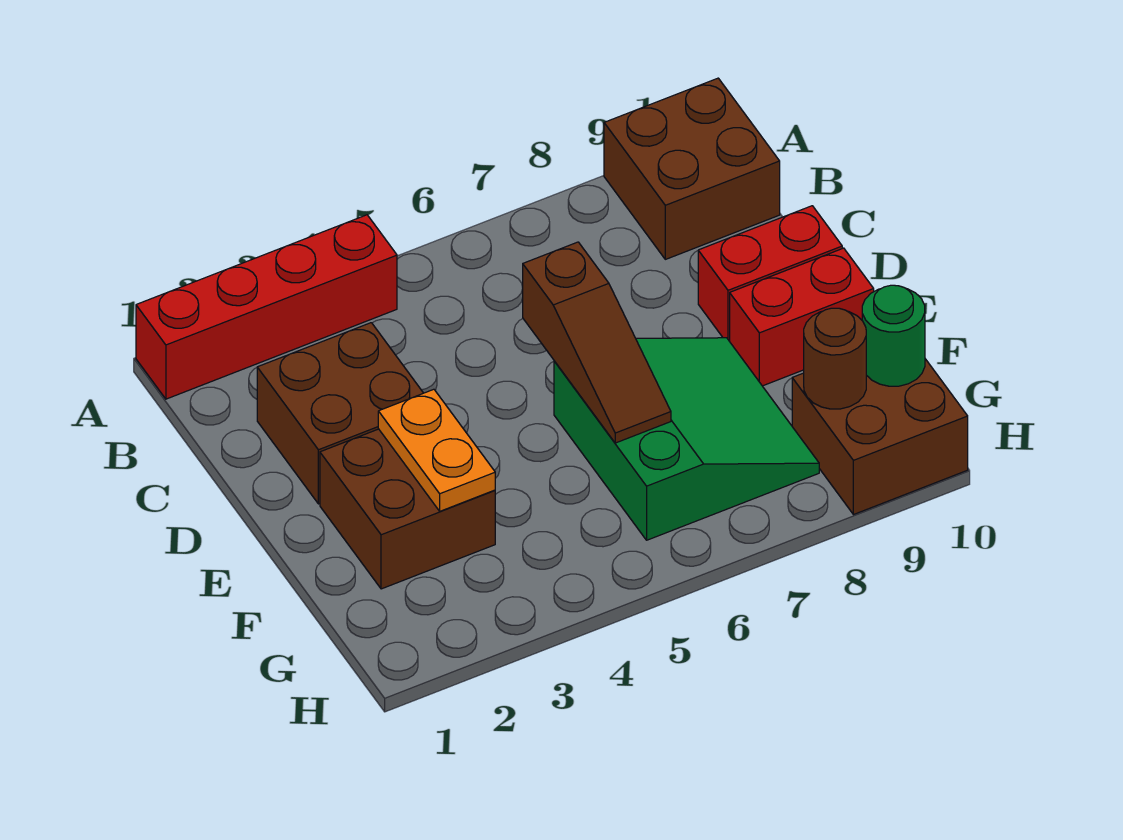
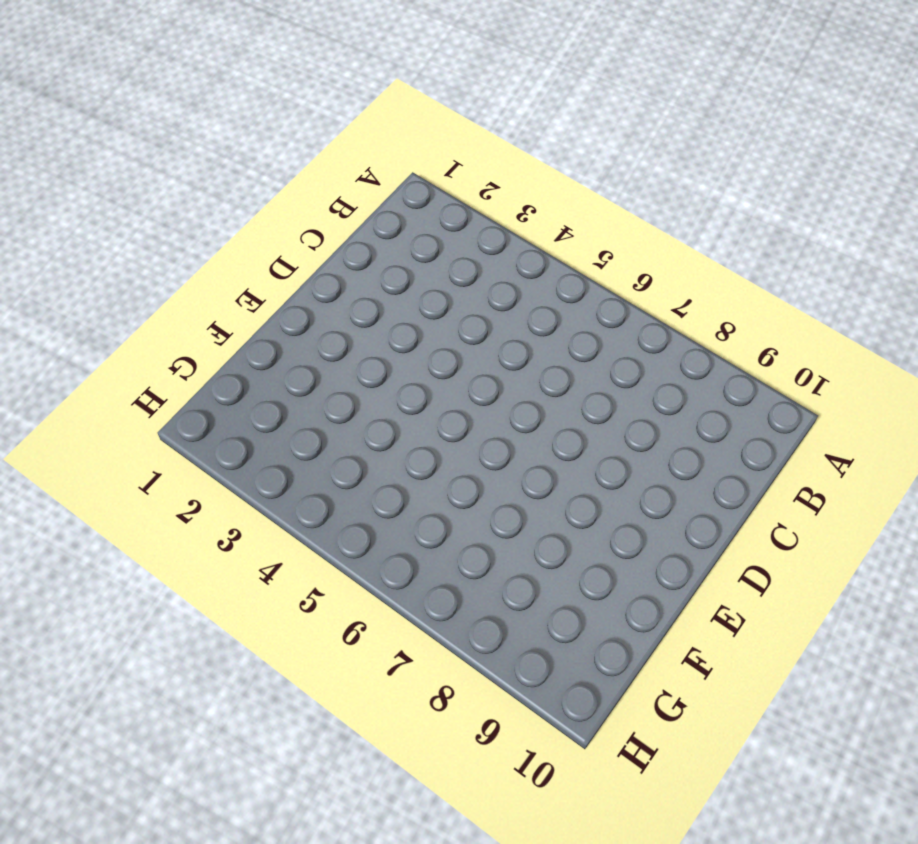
none -> red brick A1:A4 level 1
none -> brown brick A9:B10 level 1
none -> brown brick C2:D3 level 1

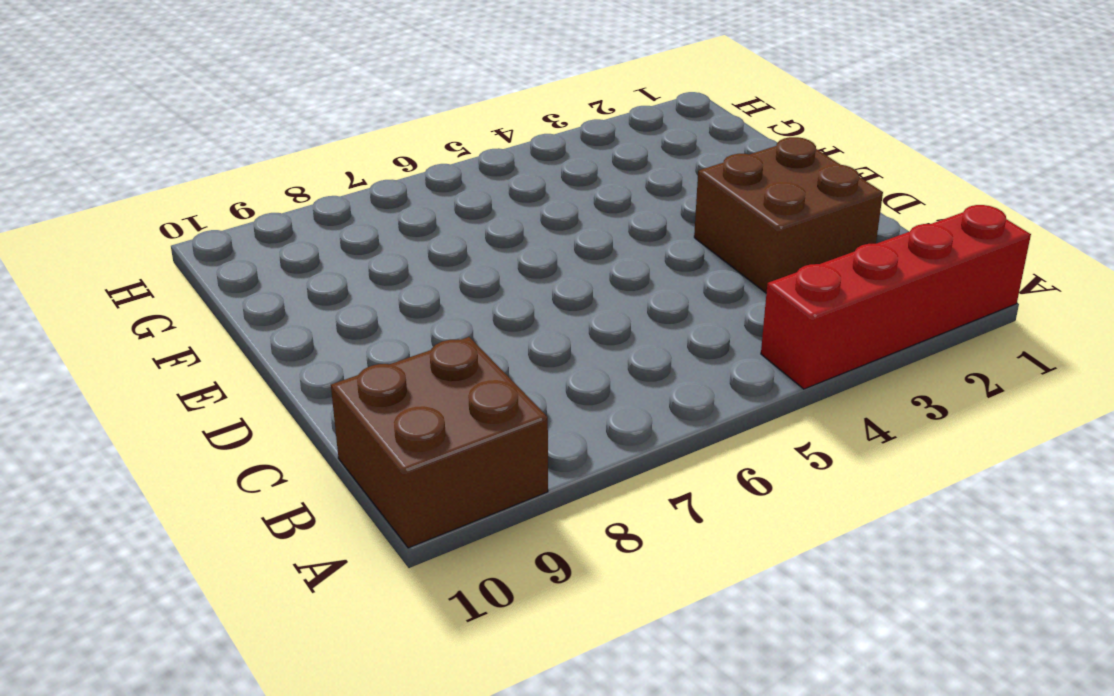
none -> red brick D9:D10 level 1
none -> brown brick E2:F3 level 1
none -> green slope E6:G8 level 1 top 6

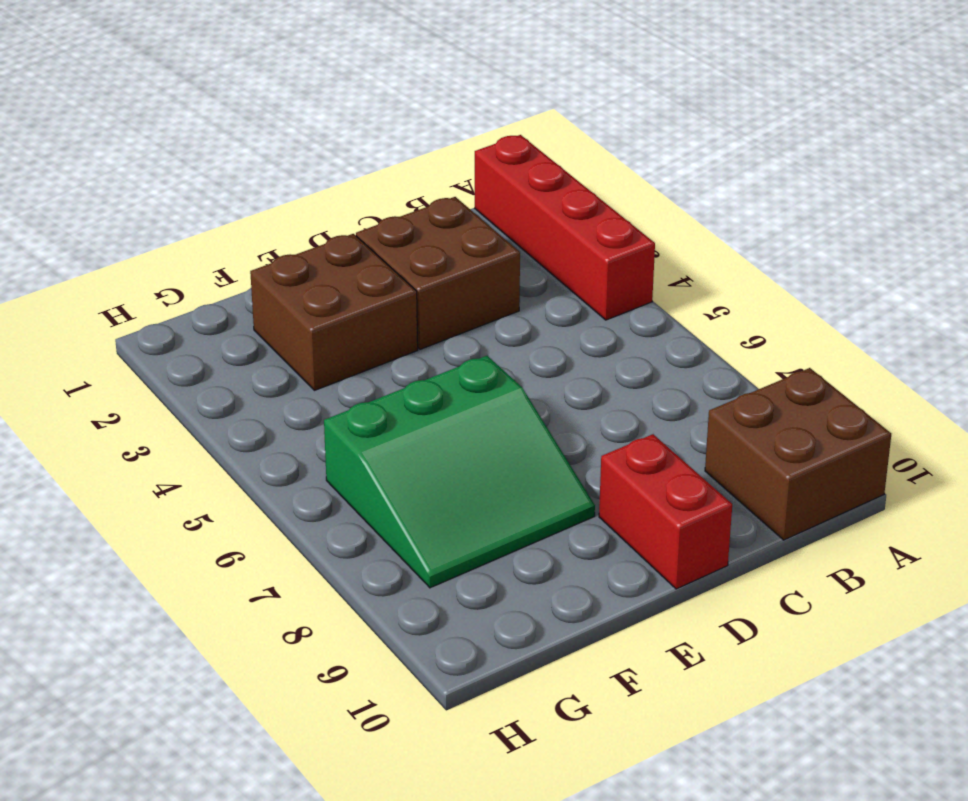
none -> red brick E9:E10 level 1
none -> brown brick G9:H10 level 1
none -> brown slope D6:F6 level 2 top D

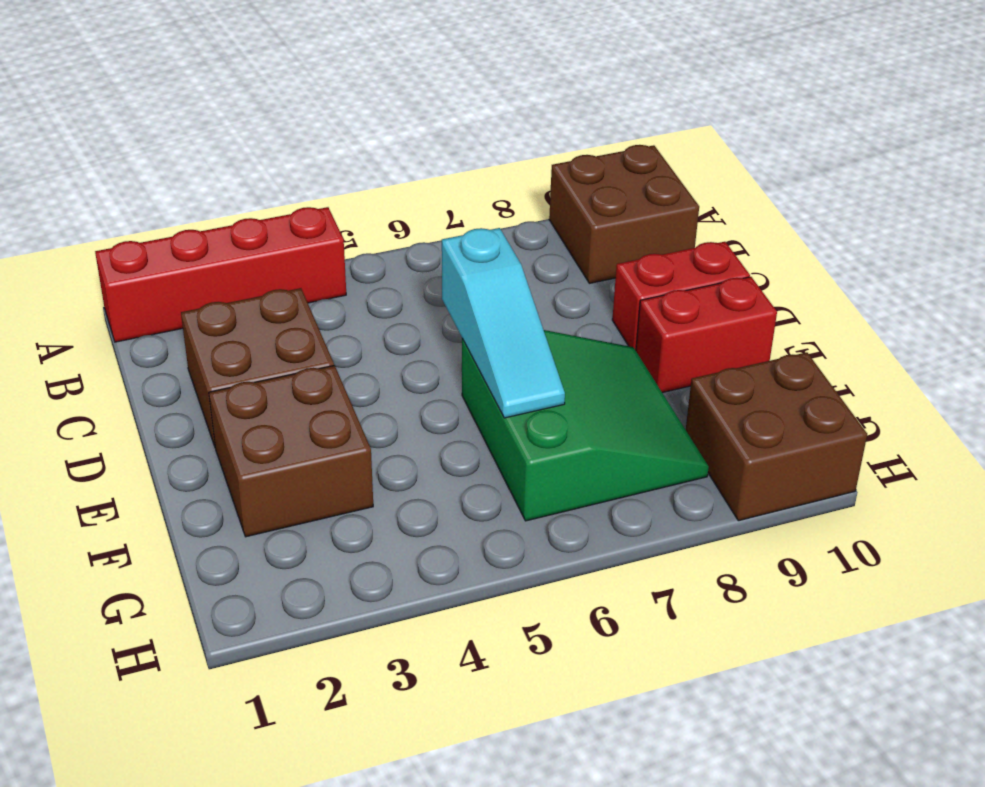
cyan slope D6:F6 level 2 top D -> brown slope D6:F6 level 2 top D
none -> orange plate E3:F3 level 2
none -> brown round brick G9 level 2
none -> green round brick G10 level 2

